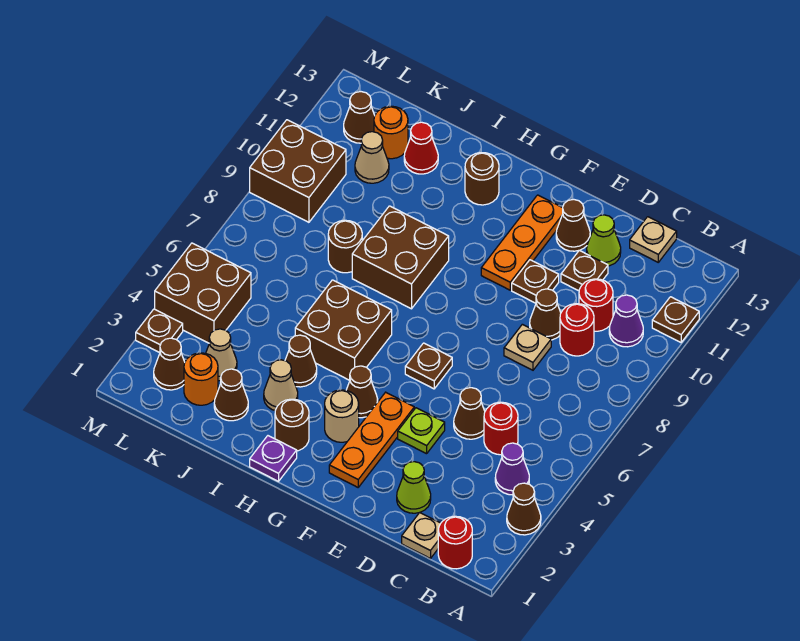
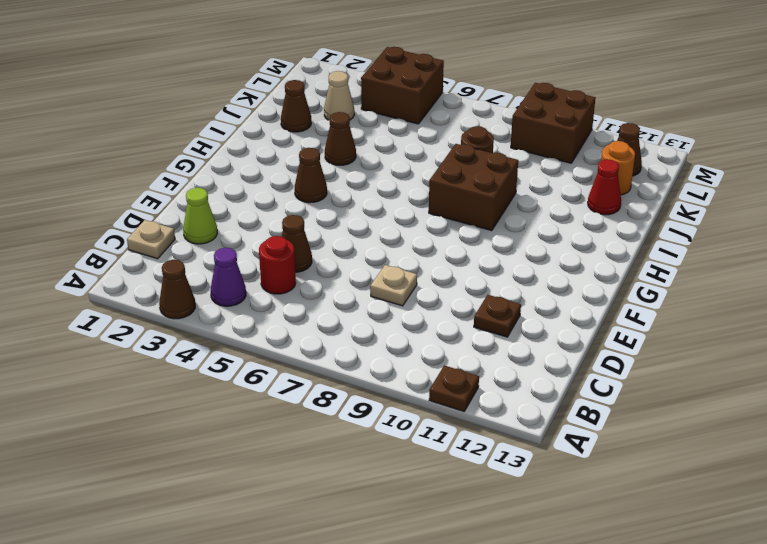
none -> red round brick B1 level 1
none -> purple cone B10 level 1
none -> red round brick C9 level 1
none -> red round brick C10 level 1

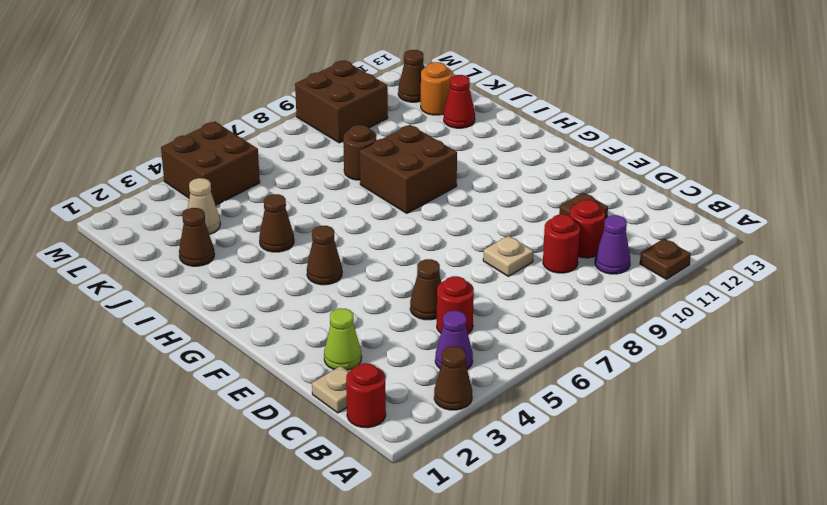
none -> tan plate C13 level 1
none -> brown cone D9 level 1
none -> lime cone D12 level 1
none -> lime plate E4 level 1

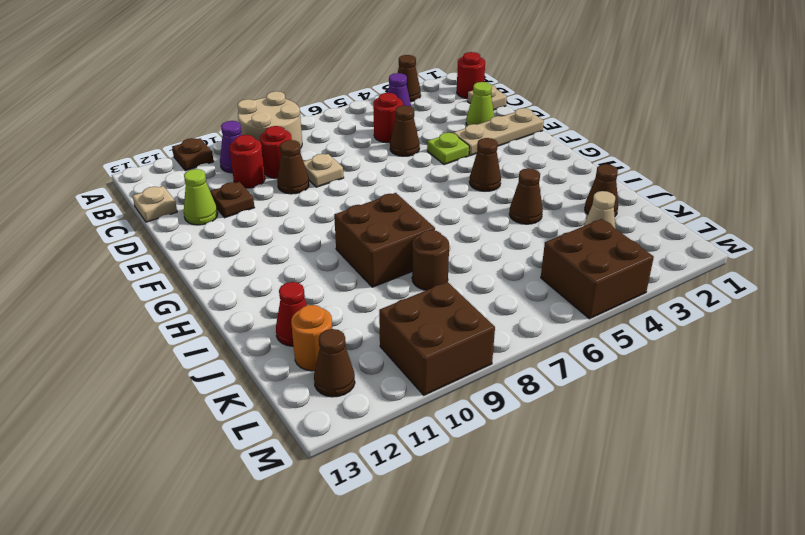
tan round brick A8:B9 level 1 -> none
tan plate E1:E3 level 1 -> none
none -> brown plate E10 level 1
none -> brown cone E12 level 1
none -> orange plate F2:F4 level 1
none -> brown plate F6 level 1

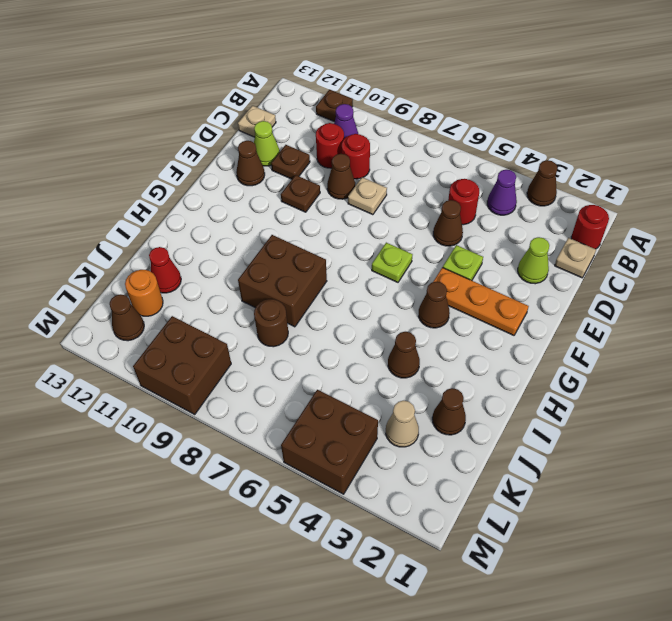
lime plate F6 level 1 -> brown plate F6 level 1
none -> orange plate F10:F12 level 1
none -> tan round brick G3 level 1
none -> purple plate H1 level 1
none -> brown round brick H2 level 1

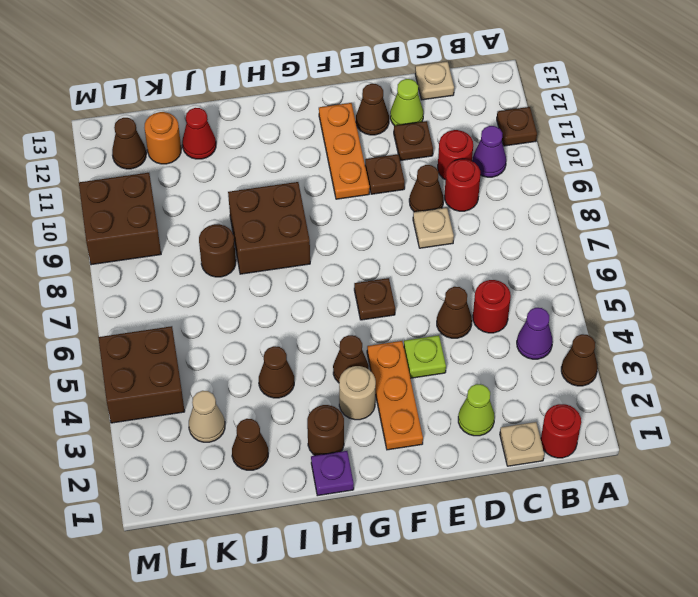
none -> brown brick H5:I6 level 1
none -> brown round brick H12 level 1
none -> tan cone I3 level 1
none -> orange round brick K2 level 1

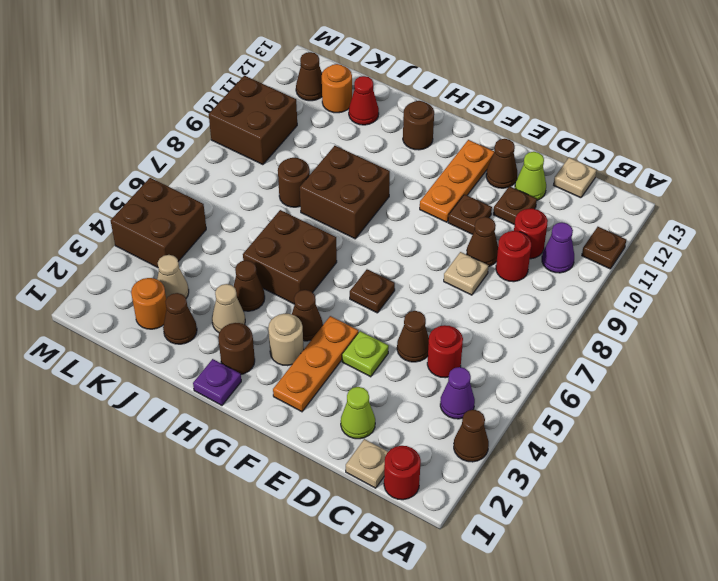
none -> tan cone K11 level 1
none -> brown cone L2 level 1
none -> brown plate M3 level 1

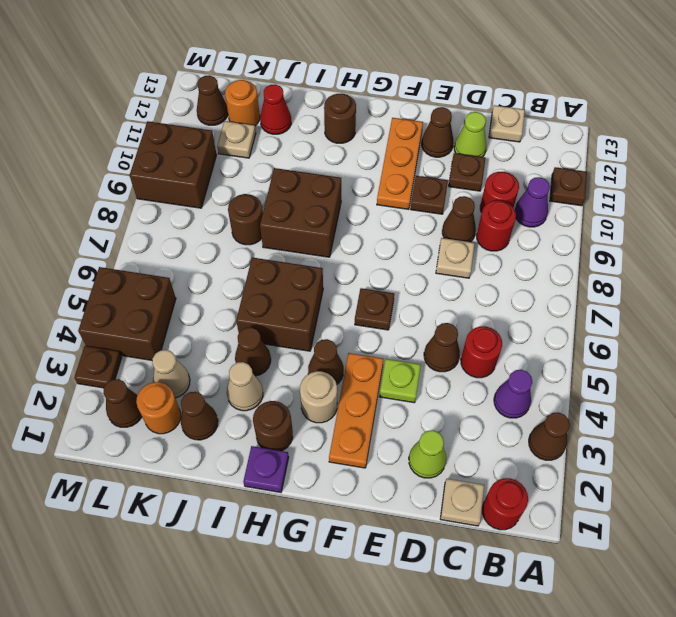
tan plate K11 level 1 -> tan cone K11 level 1

